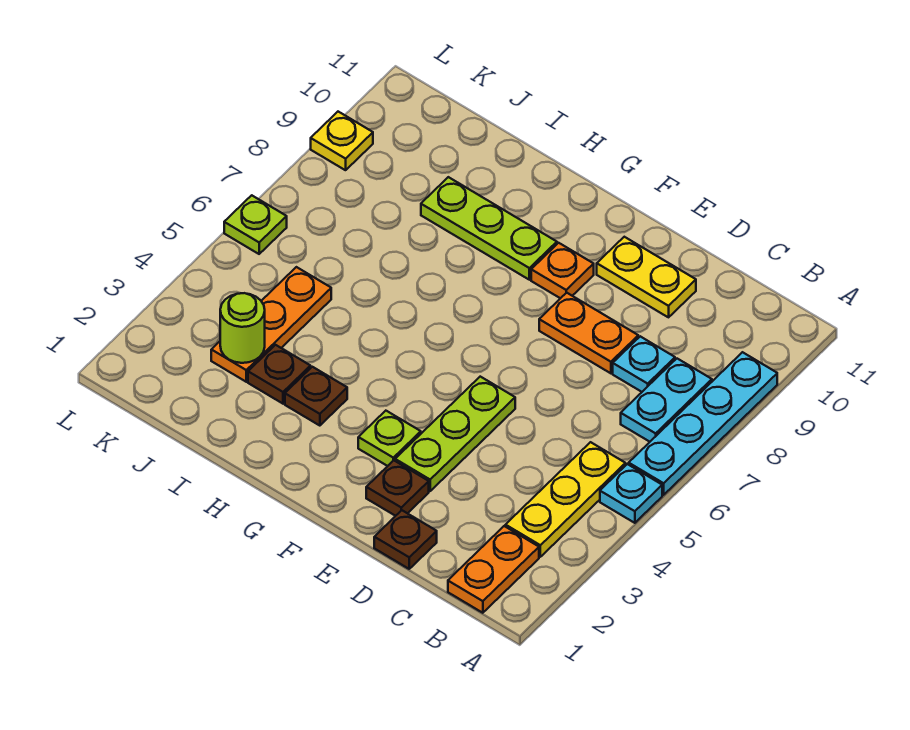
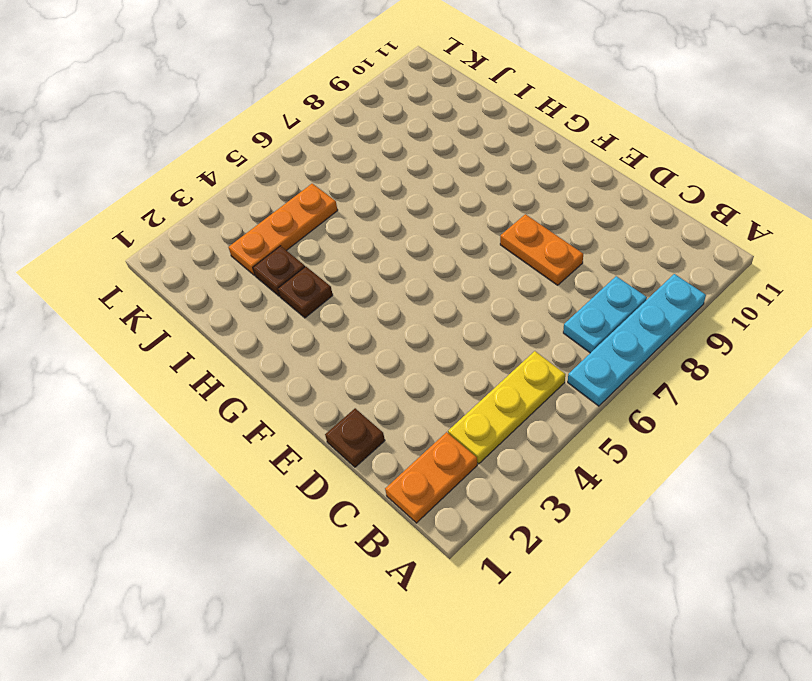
none -> cyan plate A5 level 1
none -> cyan plate C8 level 1
none -> yellow plate D10:E10 level 1

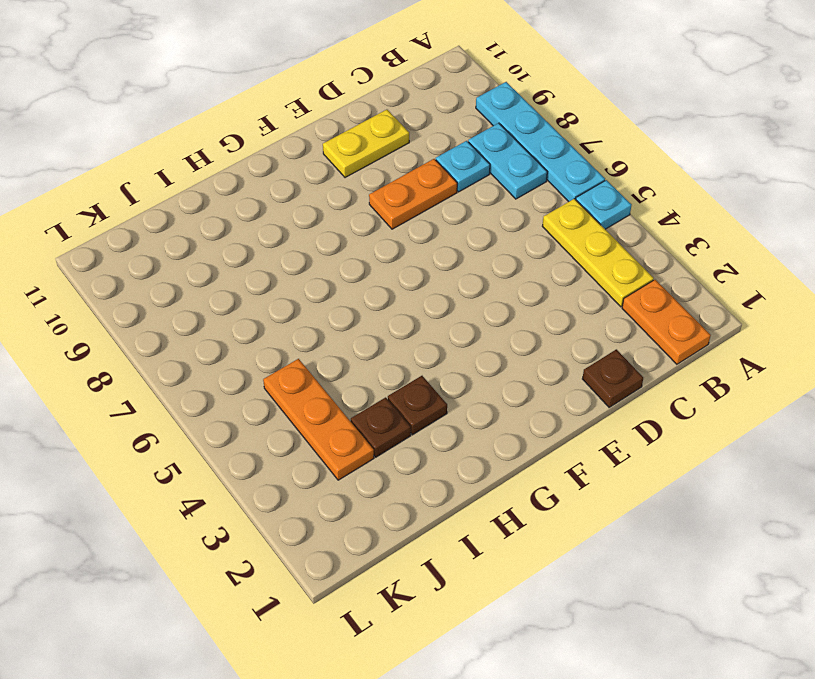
none -> brown plate E2 level 1
none -> lime plate E3:E5 level 1
none -> lime plate F3 level 1

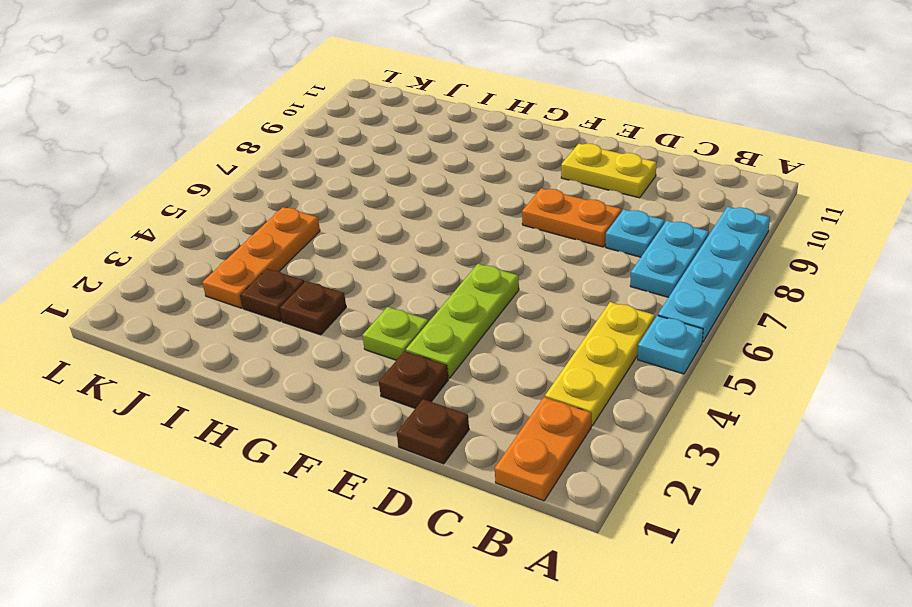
none -> orange plate F9 level 1
none -> lime plate G9:I9 level 1
none -> lime plate L6 level 1

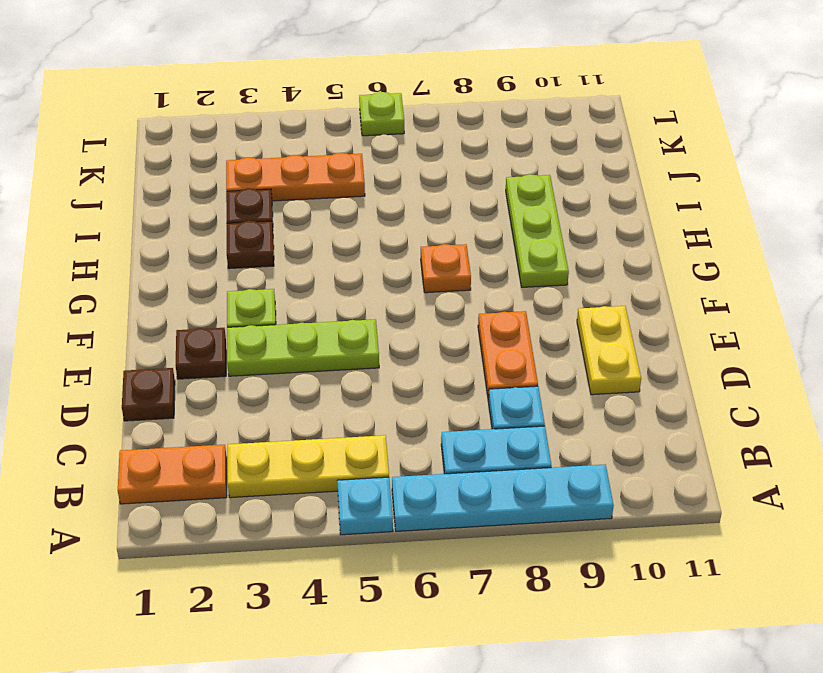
orange plate G7 level 1 -> orange plate F9 level 1
none -> yellow plate L9 level 1
none -> lime round brick J3 level 2

